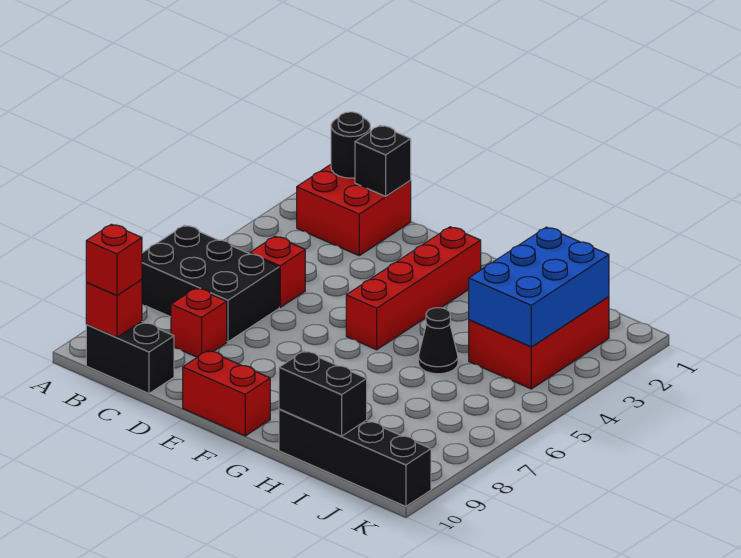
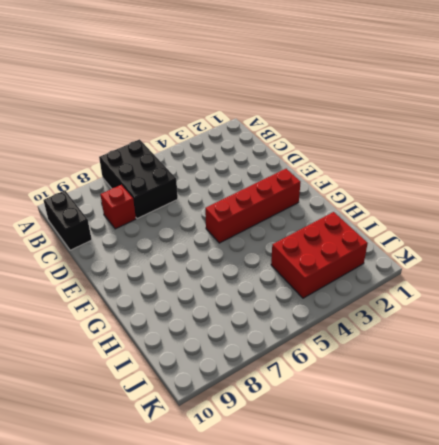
none -> red brick B1:C2 level 1
none -> red brick C5 level 1
none -> red brick E10:F10 level 1

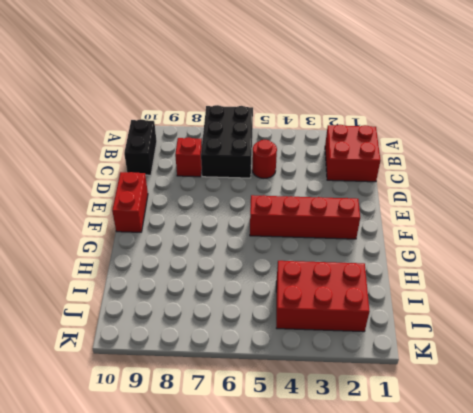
red round brick C5 level 1 -> red brick C5 level 1
none -> black cone H5 level 1
none -> black brick H10:K10 level 1
none -> black round brick B1 level 2

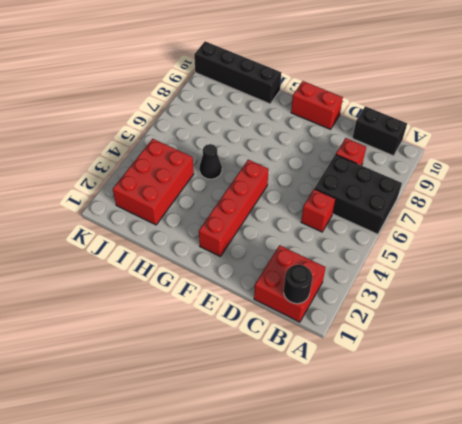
none -> red brick B10 level 2
none -> black brick C1 level 2
none -> black brick H10:I10 level 2

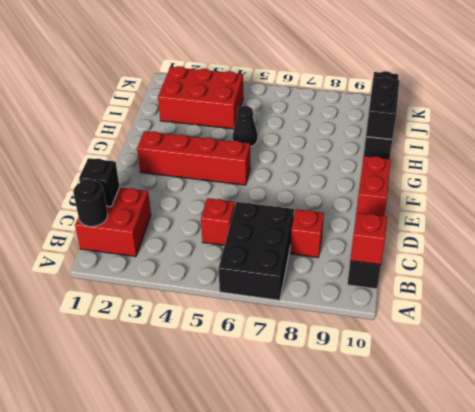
none -> blue brick I2:J4 level 2
none -> red brick B10 level 3

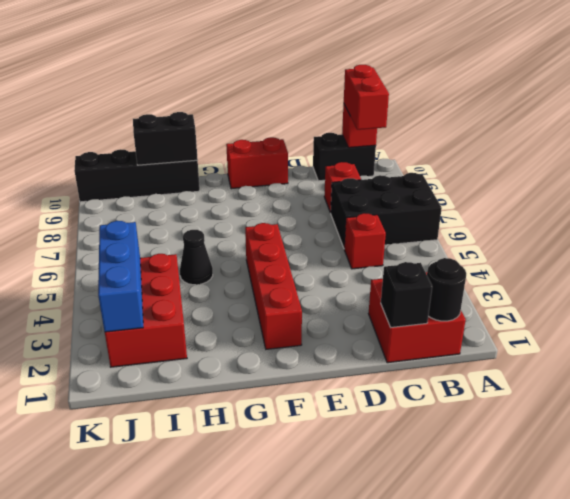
red brick B9:B10 level 3 -> red brick B10 level 3
blue brick J2:J4 level 2 -> blue brick I2:J4 level 2

